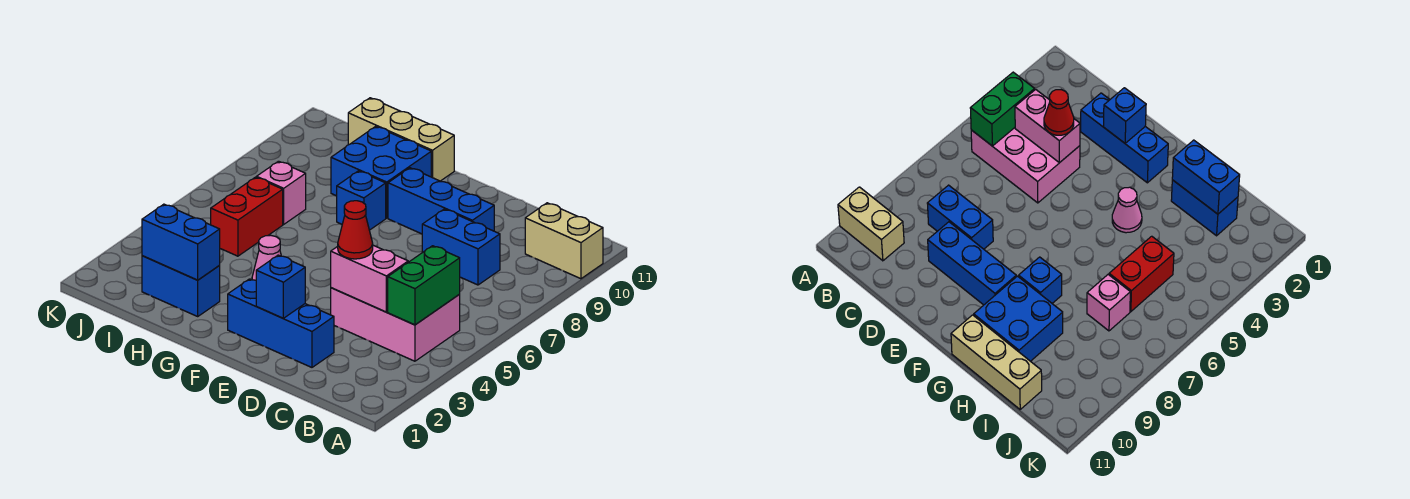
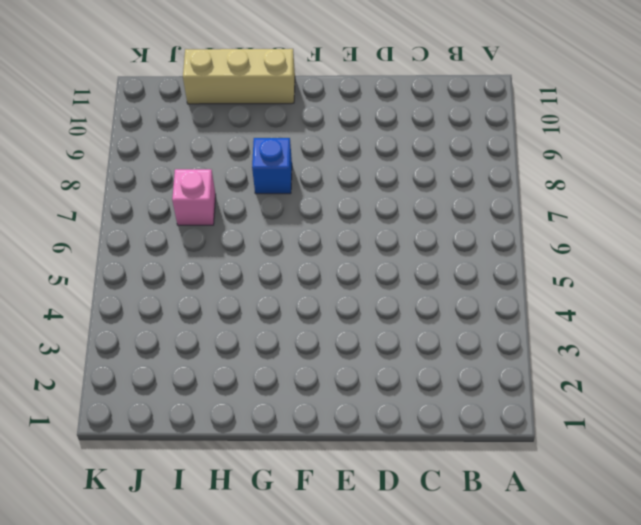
none -> tan brick A10:B10 level 1
none -> pink brick B4:D5 level 1
none -> blue brick C8:D8 level 1

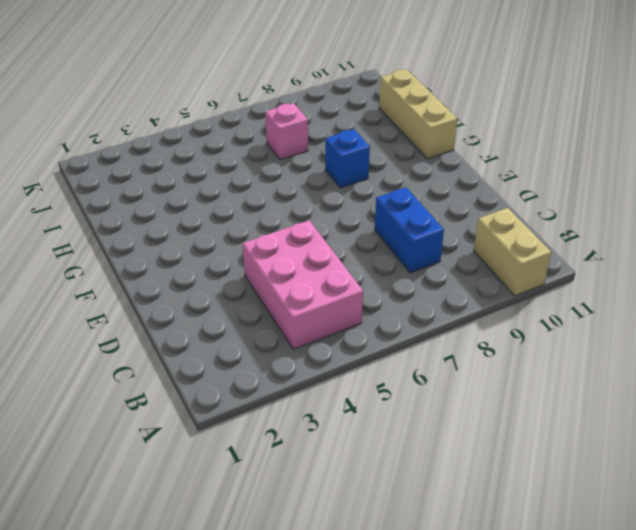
none -> blue brick D2:F2 level 1
none -> blue brick D9:F9 level 1
none -> pink cone G4 level 1

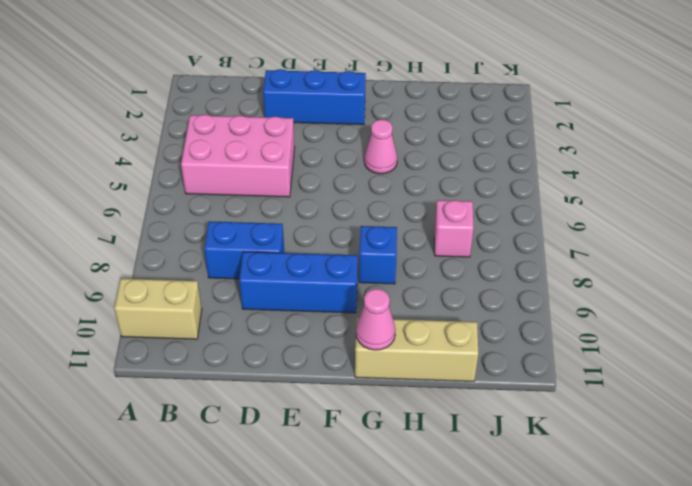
pink cone G11 level 2 -> none
none -> blue brick G9:H10 level 1
none -> blue brick H2:I2 level 1
none -> red brick I5:I6 level 1

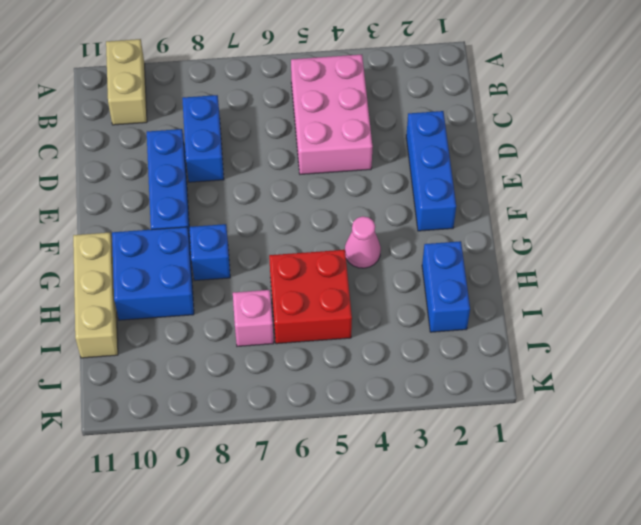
red brick H5:I6 level 1 -> red brick I5:I6 level 1
none -> green brick B4:B5 level 2
none -> pink brick C4:D4 level 2
none -> blue brick E2 level 2

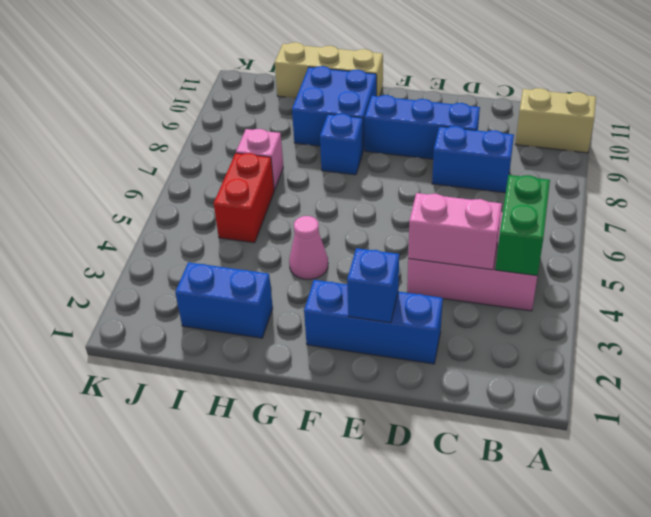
none -> blue brick H2:I2 level 2
none -> red cone D4 level 3

